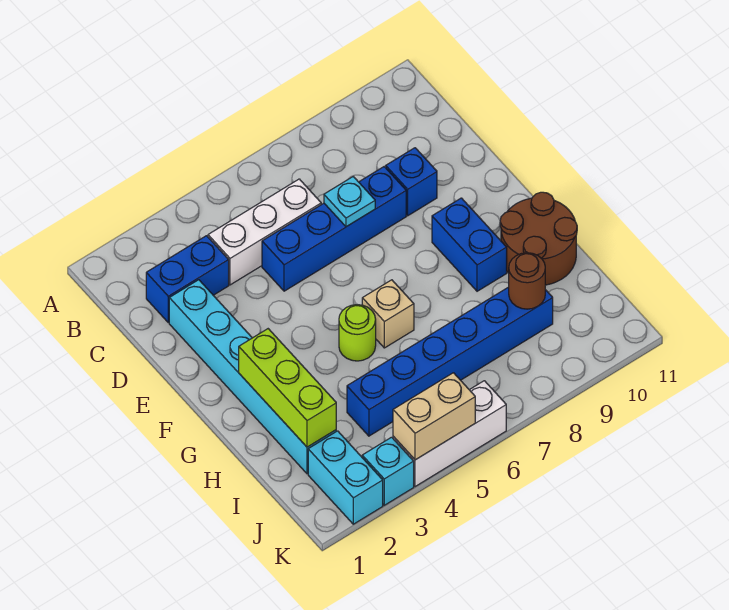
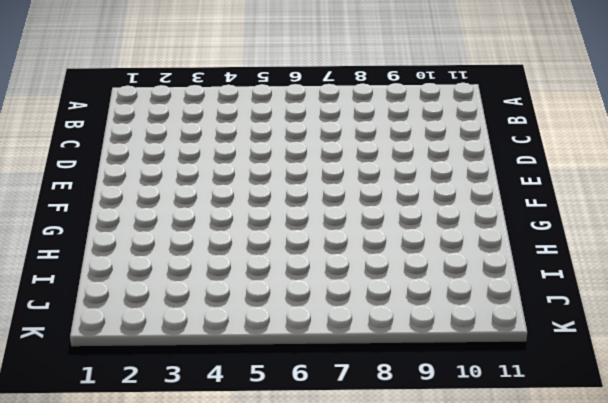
none -> blue brick C2:C3 level 1
none -> white brick C4:C6 level 1
none -> cyan brick D2:I2 level 1

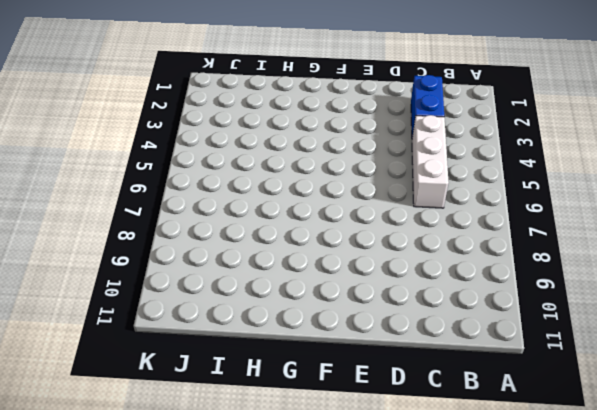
none -> cyan brick D2:I2 level 1
none -> blue brick D5:D8 level 1
none -> blue brick D9 level 1

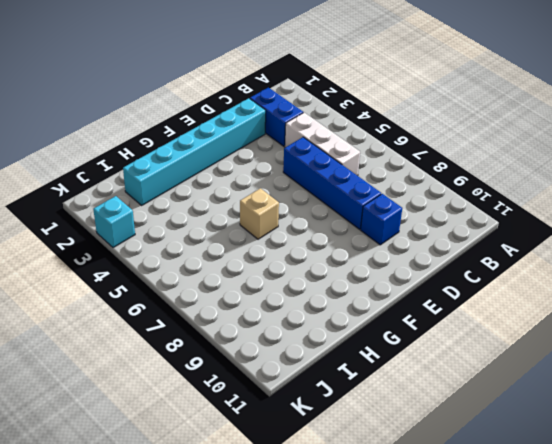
none -> blue brick F9:G9 level 1
none -> lime round brick G5 level 1
none -> brown round brick G10:H11 level 1

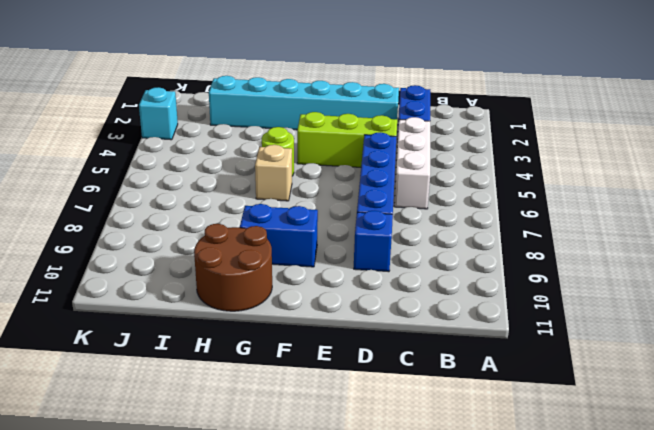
lime brick D4:F4 level 1 -> lime brick G2:I2 level 2
none -> blue brick I4:I9 level 1
none -> cyan brick J2:K2 level 1
none -> white brick K4:K6 level 1

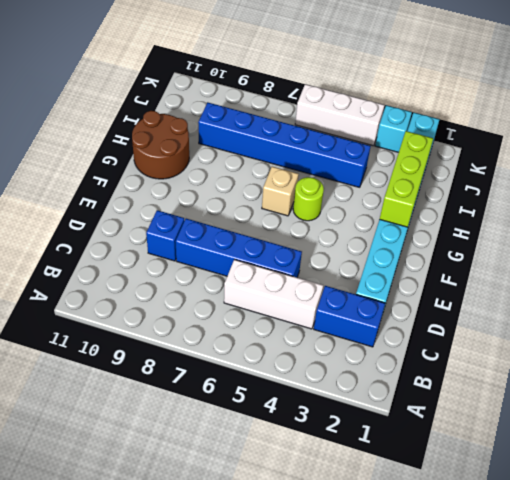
none -> blue brick F9:G9 level 1
none -> cyan plate D7 level 2
none -> brown round brick I9 level 2

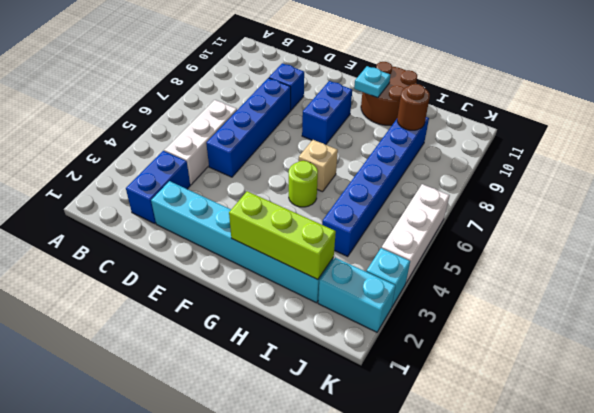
blue brick F8:F9 level 1 -> blue brick F9:G9 level 1
cyan plate G10 level 2 -> cyan plate D7 level 2
none -> tan brick K4:K5 level 2

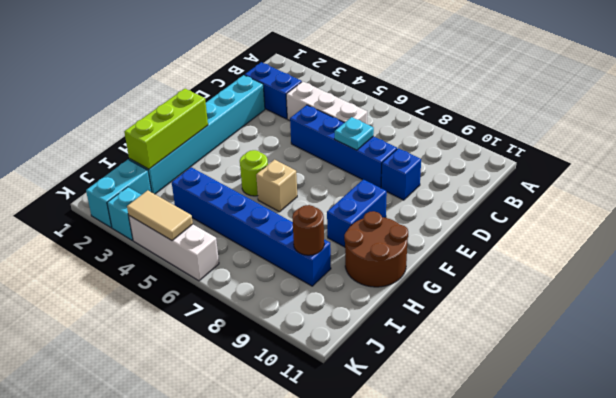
tan tile K4:K5 level 2 -> tan brick K4:K5 level 2

